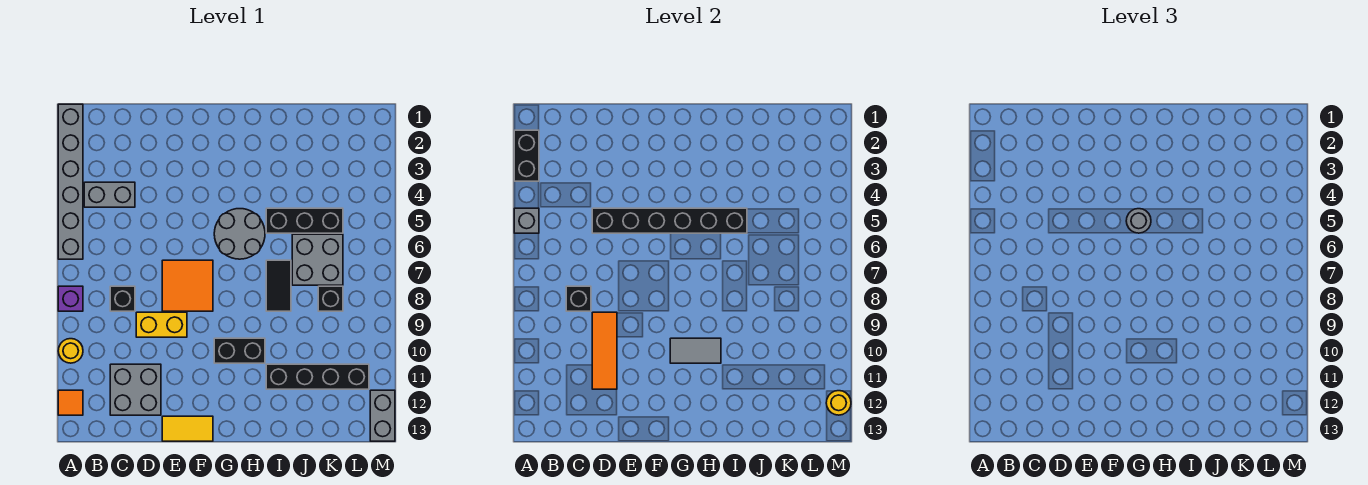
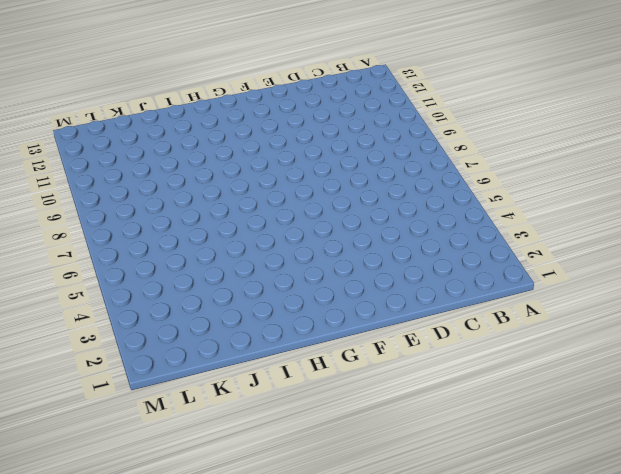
none -> grey brick A1:A6 level 1
none -> purple brick A8 level 1
none -> yellow round brick A10 level 1

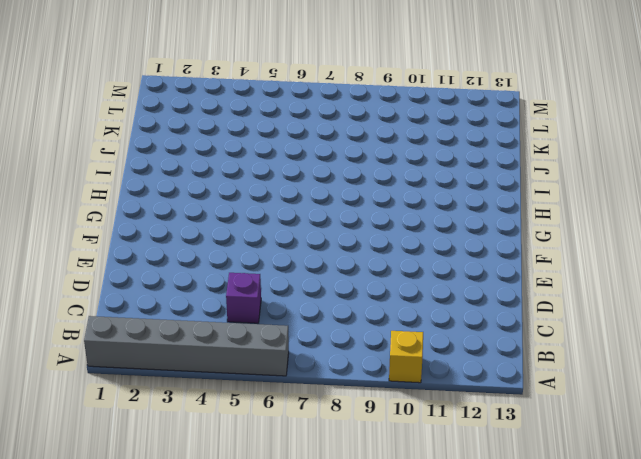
yellow brick A10 level 1 -> yellow round brick A10 level 1
purple brick C5 level 1 -> purple brick A8 level 1
none -> orange tile A12 level 1
none -> grey brick B4:C4 level 1
none -> black brick C8 level 1

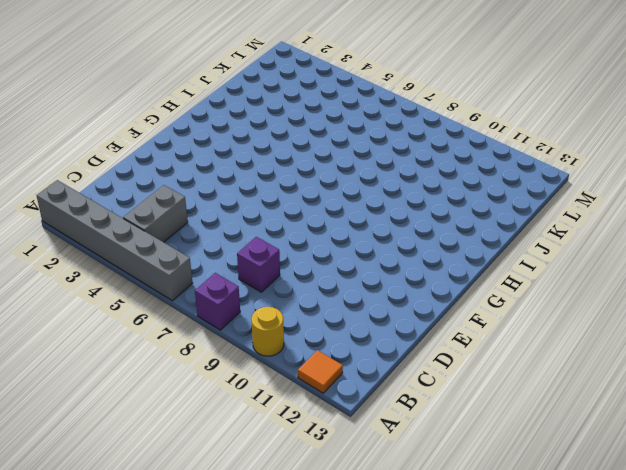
purple brick C8 level 1 -> black brick C8 level 1
none -> grey brick C11:D12 level 1
none -> yellow brick D9:E9 level 1
none -> orange tile E7:F8 level 1

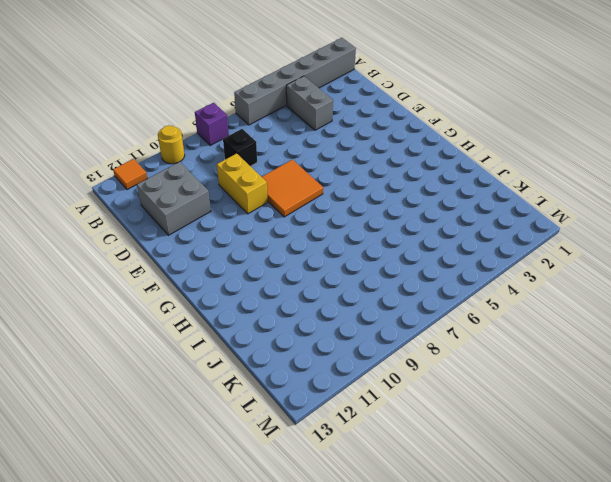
none -> yellow tile E13:F13 level 1
none -> grey round brick G5:H6 level 1
none -> black brick G10:H10 level 1

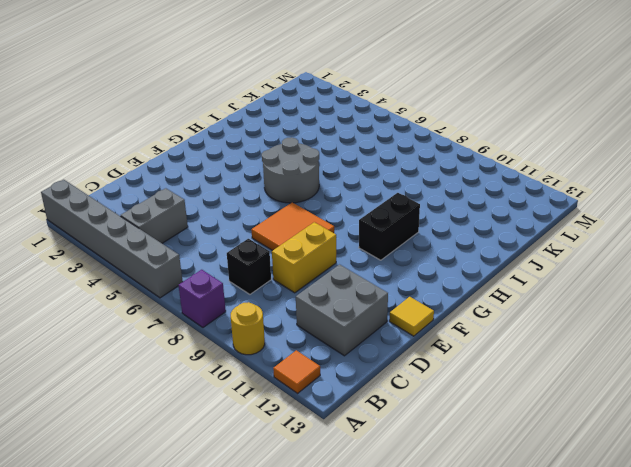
yellow tile E13 level 1 -> yellow tile E13:F13 level 1
none -> black brick I5:K5 level 1
none -> black tile I7:I8 level 1
none -> black brick I11:L11 level 1

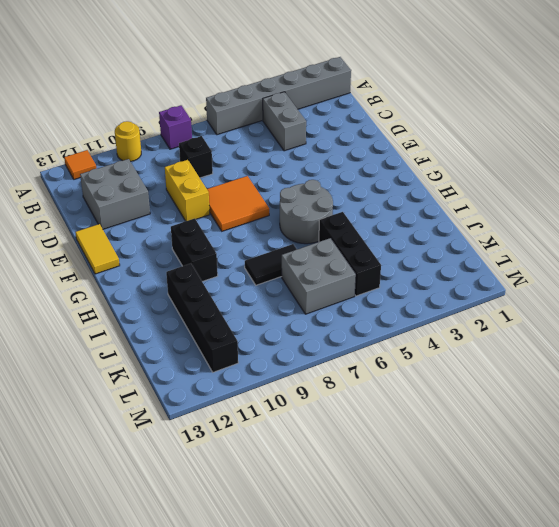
none -> black brick K8 level 1
none -> grey brick M12:M13 level 1
none -> black brick A2:A3 level 2

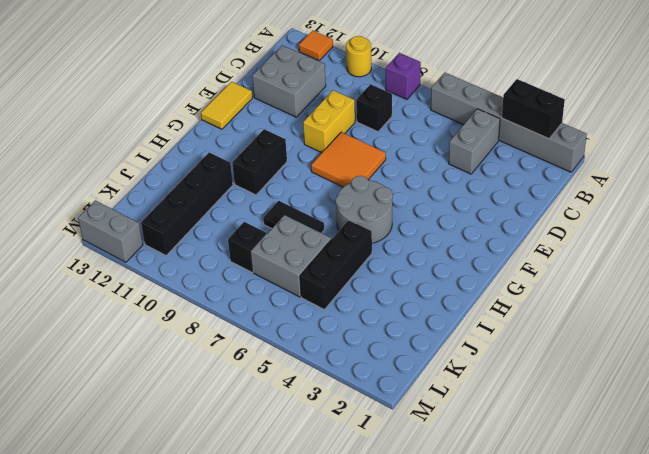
none -> grey brick A5 level 2
none -> black brick C8 level 2
none -> black brick D5:I5 level 2

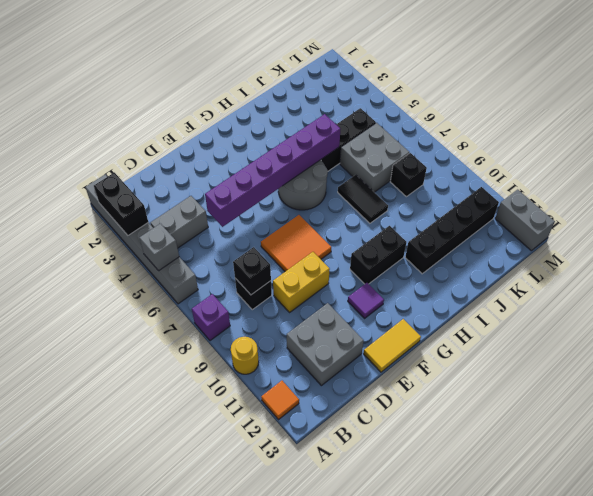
purple brick D5:I5 level 2 -> black brick D5:I5 level 2
purple tile F11 level 1 -> none
none -> orange tile D9:D11 level 2
none -> grey tile G10:H10 level 2
none -> yellow round brick M12 level 2

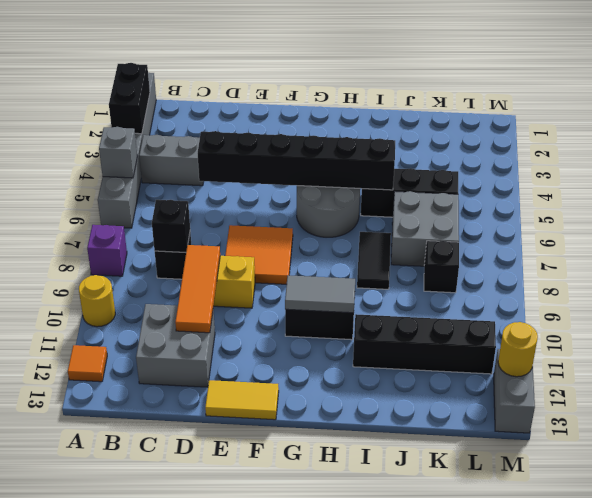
none -> grey round brick G5 level 3

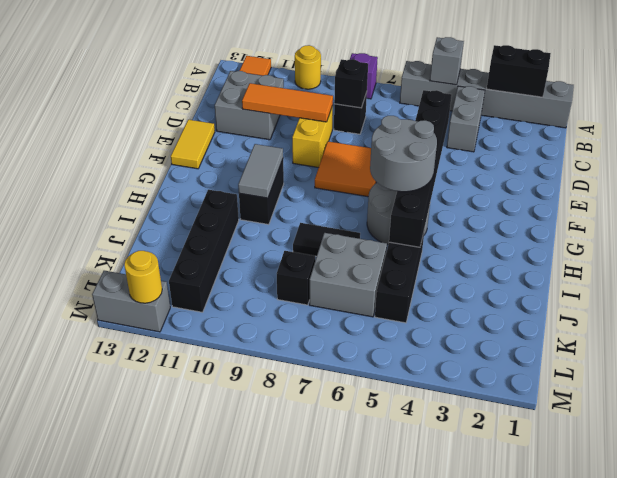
grey round brick G5:H6 level 3 -> grey round brick G5 level 3

